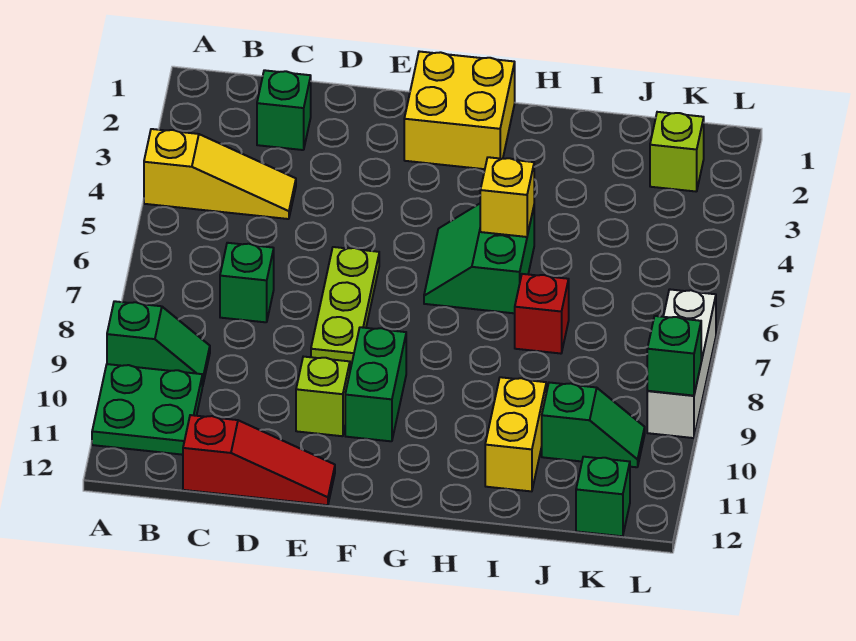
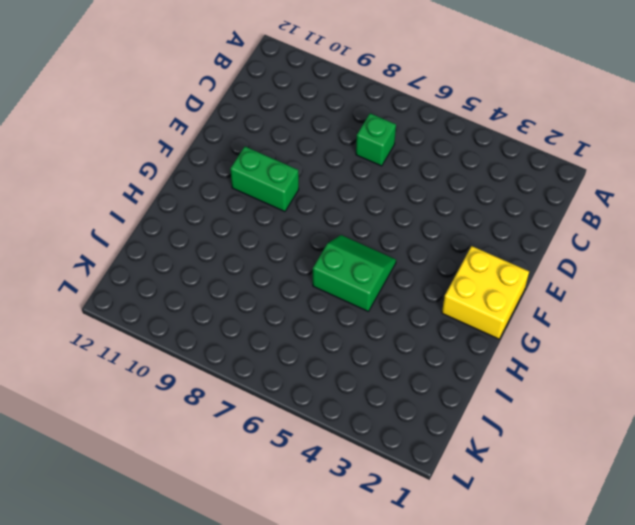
none -> yellow slope A4:C4 level 1 top A
none -> green slope A9:B9 level 1 top A
none -> green plate A10:B11 level 1

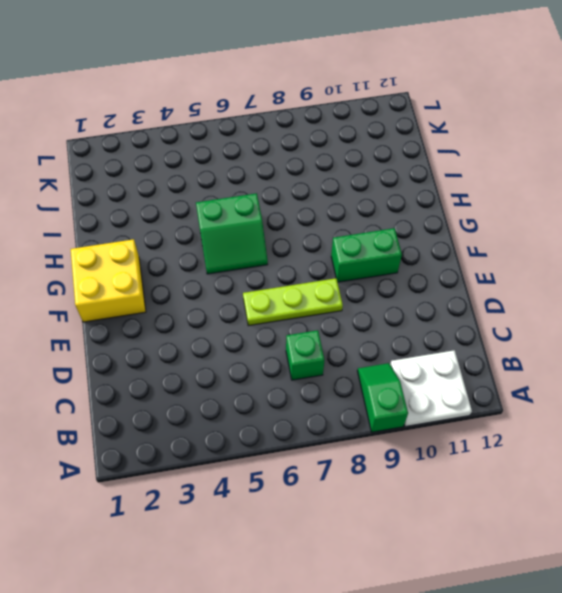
white plate A10:B11 level 1 -> green plate A10:B11 level 1
none -> yellow slope A4:C4 level 1 top A
none -> green brick C2 level 1
none -> red slope C12:E12 level 1 top C

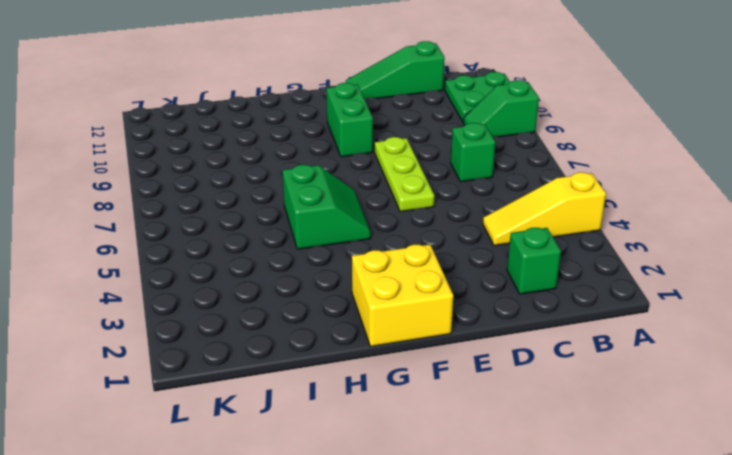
green slope C12:E12 level 1 top C -> red slope C12:E12 level 1 top C
none -> lime brick E10 level 1
none -> red brick I7 level 1
none -> yellow brick I10:I11 level 1

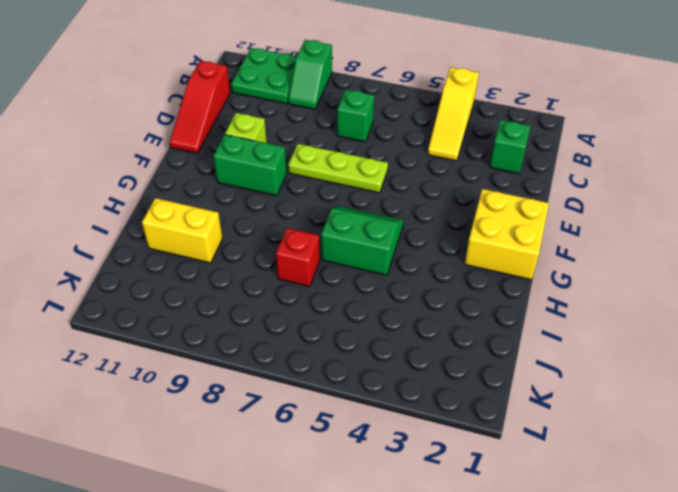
none -> green slope J10:K10 level 1 top J
none -> lime brick K2 level 1
none -> green brick K12 level 1

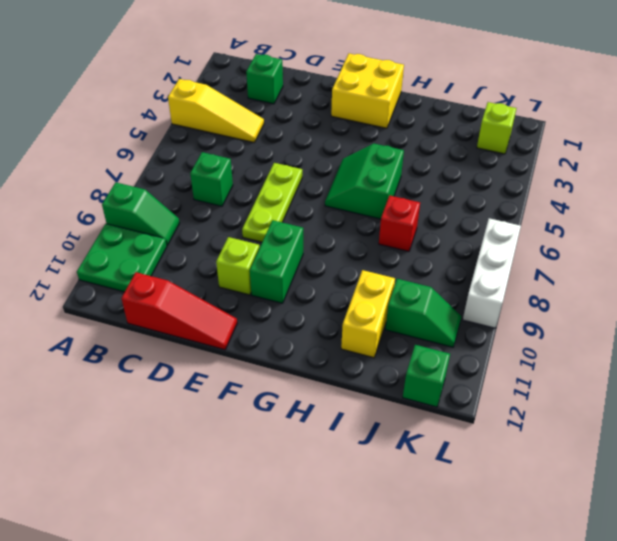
none -> yellow brick H5 level 2
none -> green brick L9 level 2

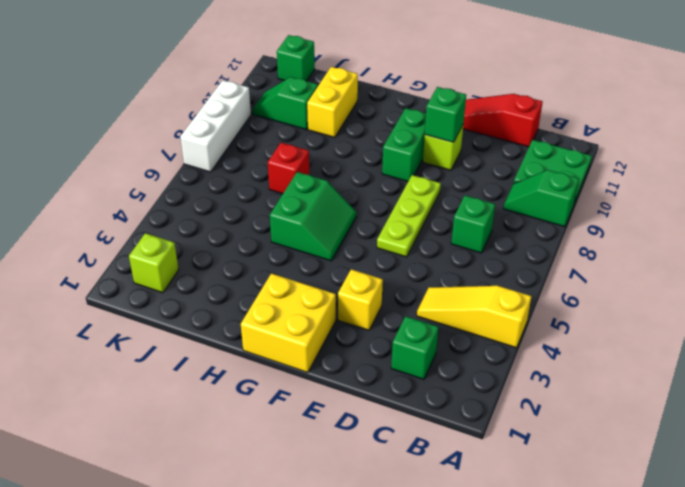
yellow brick E3 level 1 -> yellow brick H5 level 2
green brick E10 level 2 -> green brick L9 level 2

